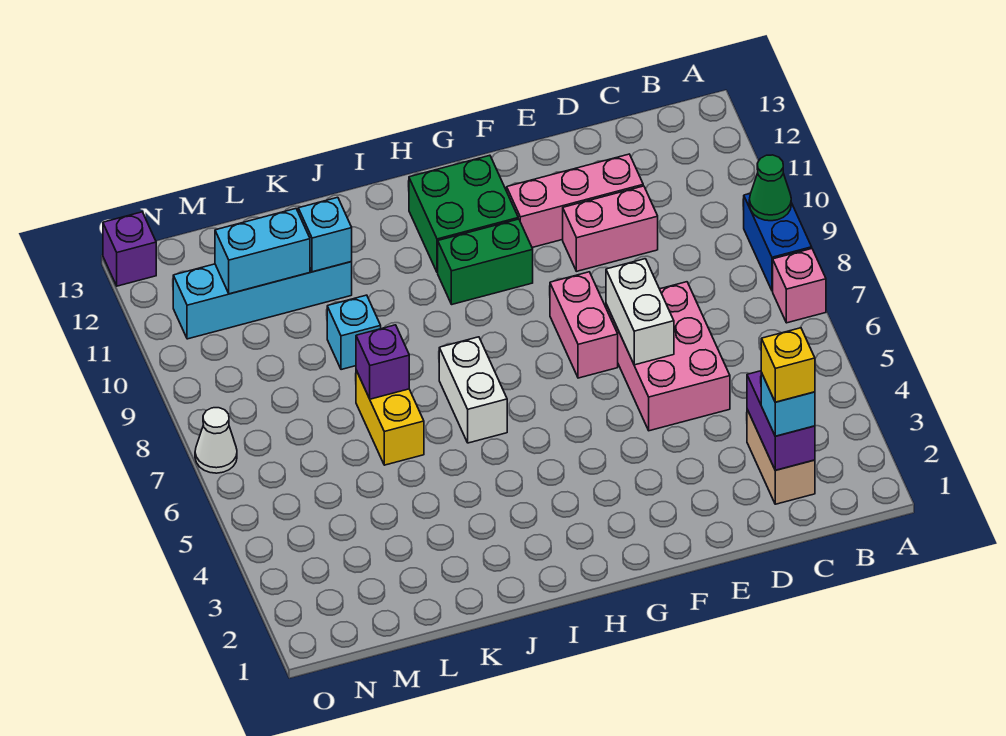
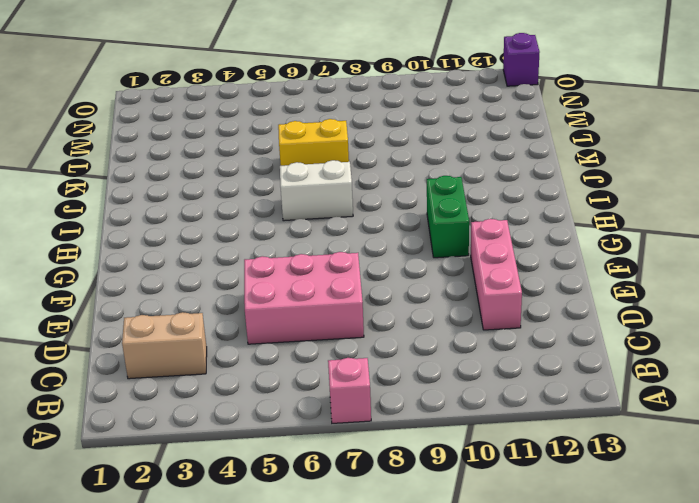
none -> blue brick A8:A9 level 1
none -> pink brick D10:E10 level 1
none -> pink brick F7:F8 level 1

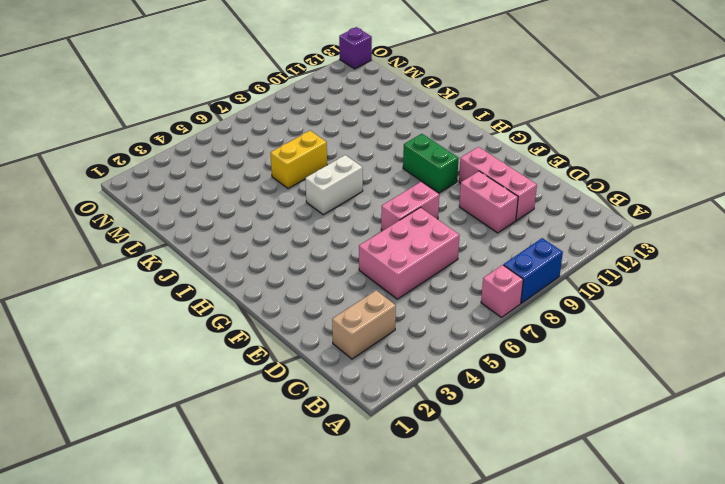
none -> green brick G11:H12 level 1
none -> cyan brick K9 level 1
none -> cyan brick K11:N11 level 1

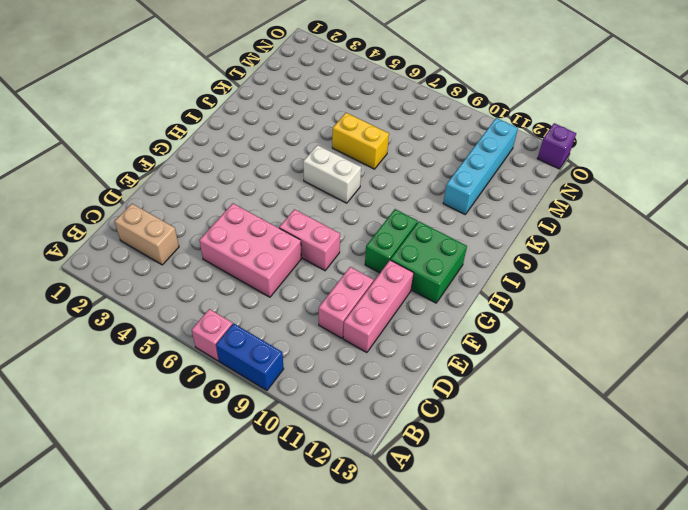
none -> cyan brick K9 level 1
none -> white cone O7 level 1
none -> green cone A9 level 2

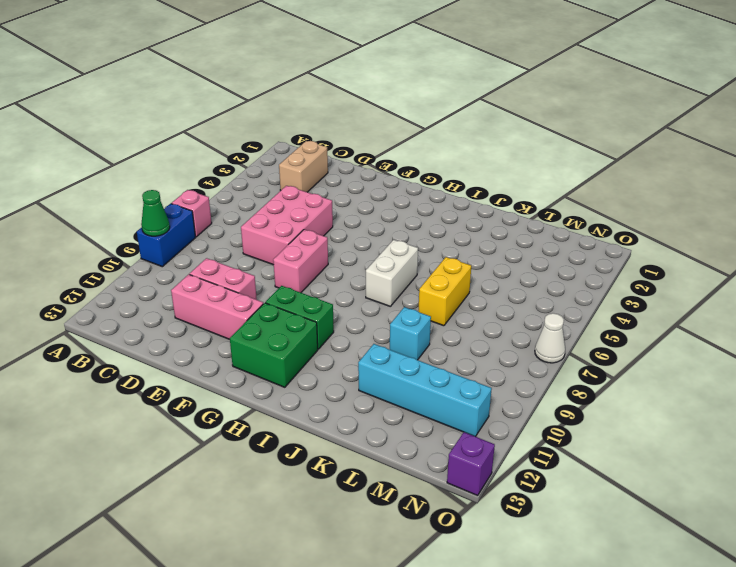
none -> purple brick C2:C3 level 2
none -> white brick E6:E7 level 2
none -> purple brick K7 level 2

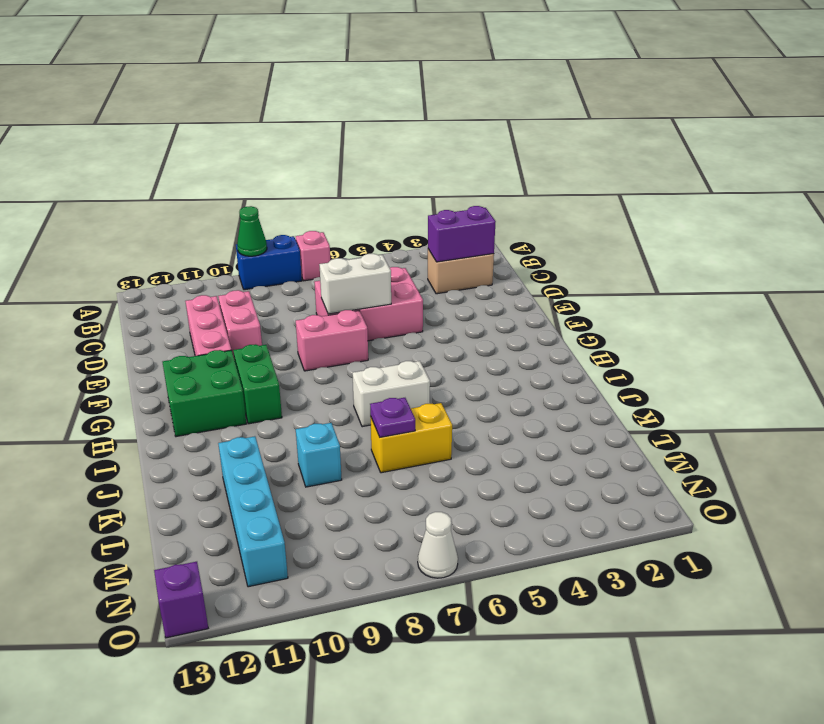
purple plate K7 level 2 -> purple brick K7 level 2
none -> cyan brick K11 level 2
none -> cyan brick L11:M11 level 2
none -> cyan brick C2 level 3

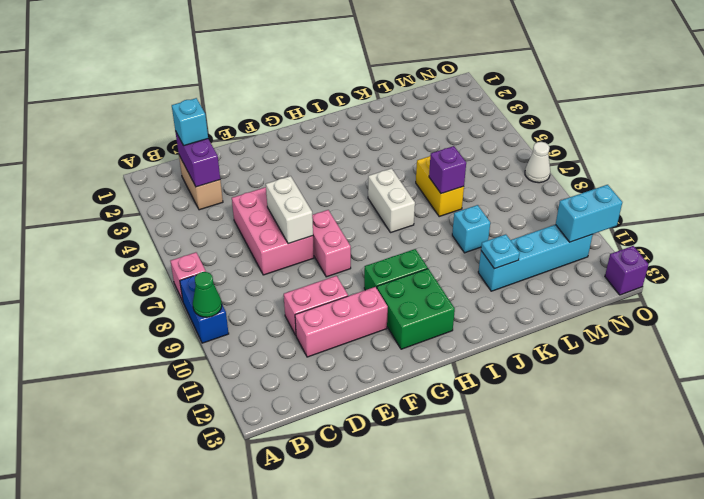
cyan plate K11 level 2 -> cyan brick K11 level 2
cyan brick N11:O11 level 2 -> cyan brick L11:M11 level 2
none -> yellow brick C2 level 4

